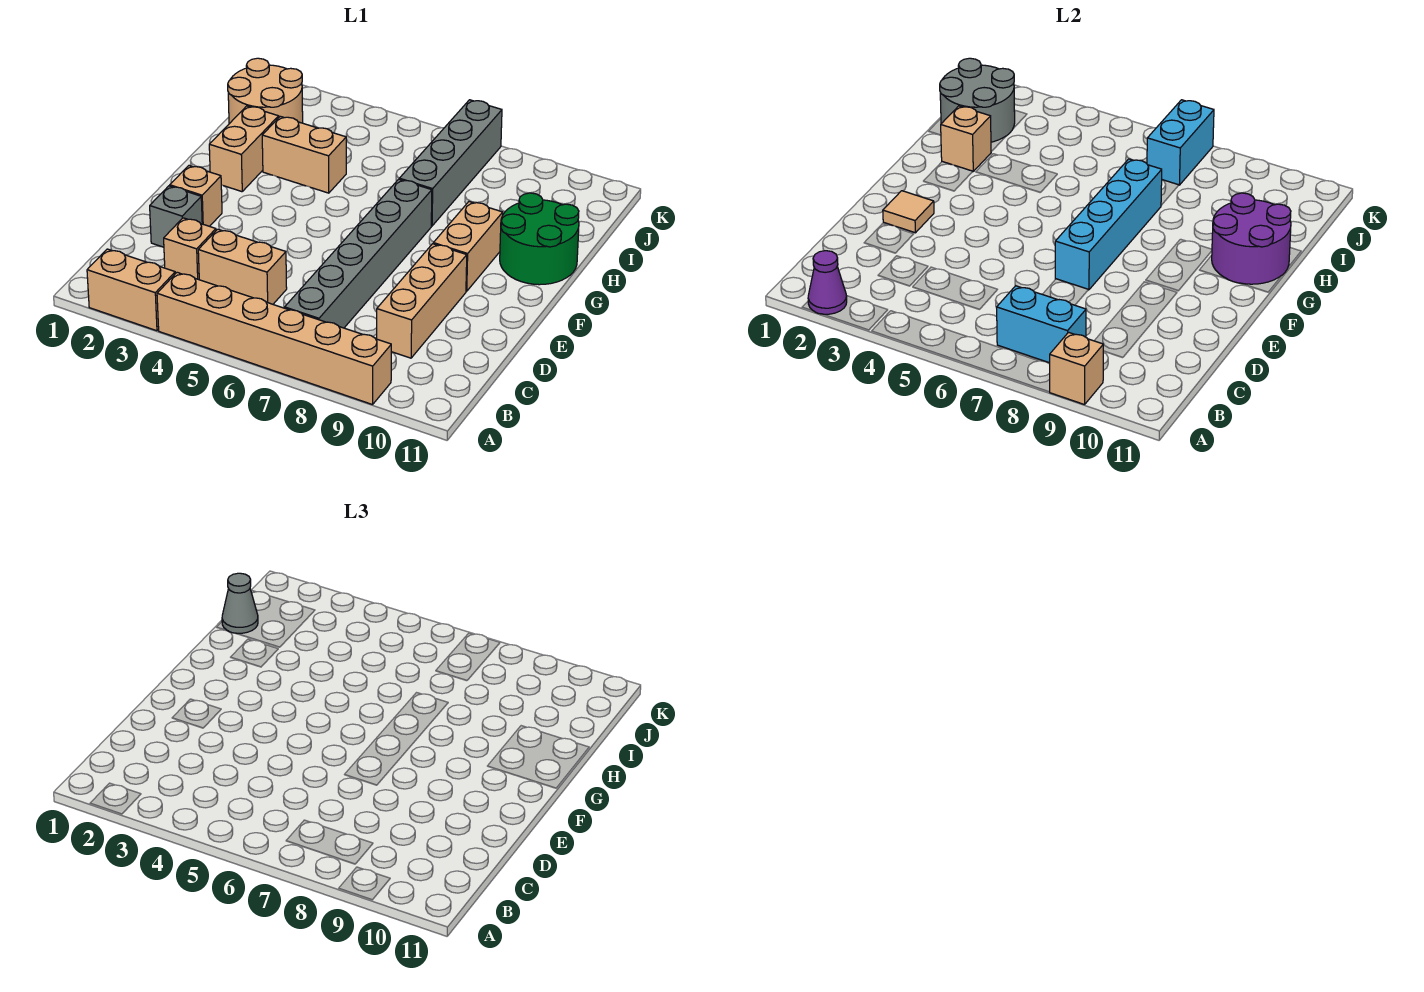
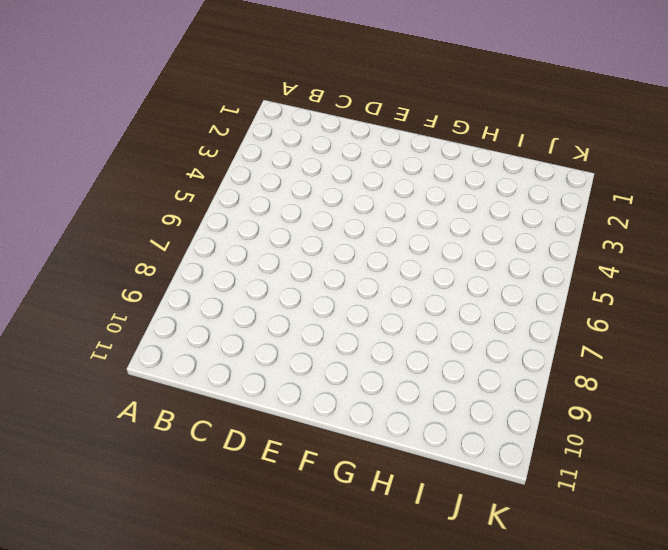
none -> tan brick A2:A3 level 1
none -> tan brick A4:A9 level 1
none -> grey brick B7:G7 level 1

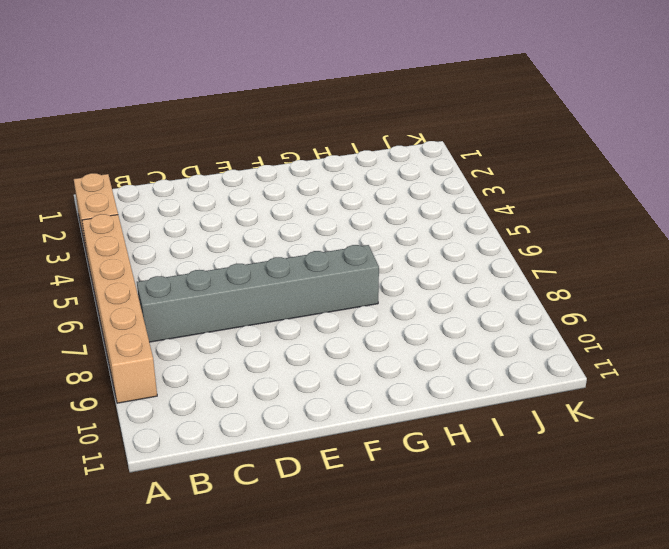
none -> tan brick C3 level 1
none -> tan brick C4:C5 level 1
none -> tan brick C9:E9 level 1

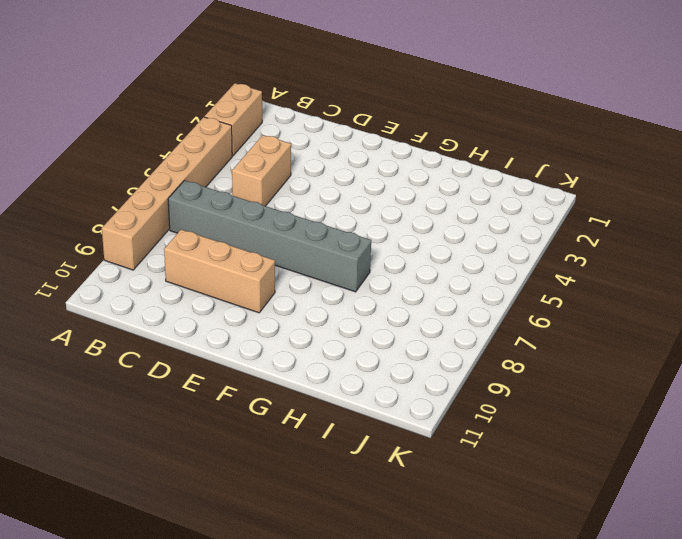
none -> tan brick C3 level 1
none -> grey brick D2 level 1
none -> tan brick E2 level 1

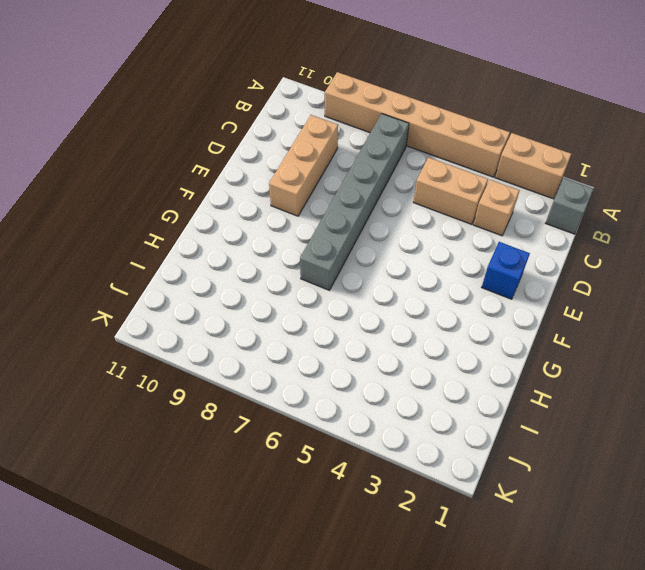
grey brick B1 level 1 -> grey brick D2 level 1
blue brick E2 level 1 -> tan brick E2 level 1
none -> tan brick F9:G9 level 1
none -> tan brick G2:H2 level 1
none -> green round brick G10:H11 level 1

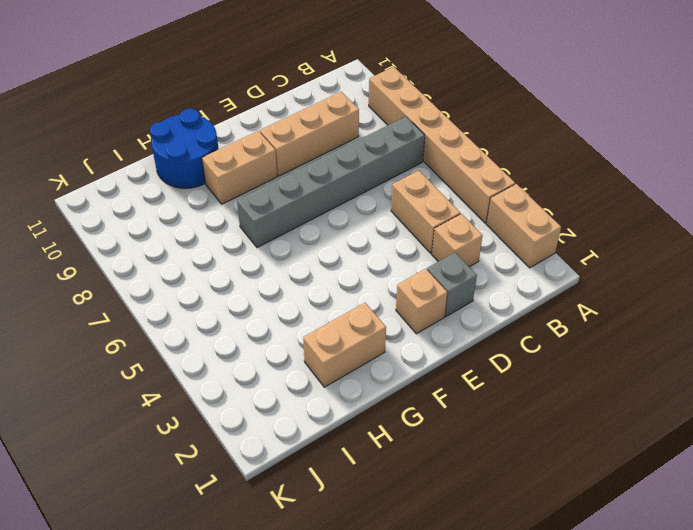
blue round brick G10:H11 level 1 -> green round brick G10:H11 level 1
none -> tan brick H3:H4 level 1
none -> grey brick H7:K7 level 1
none -> tan round brick I1:J2 level 1

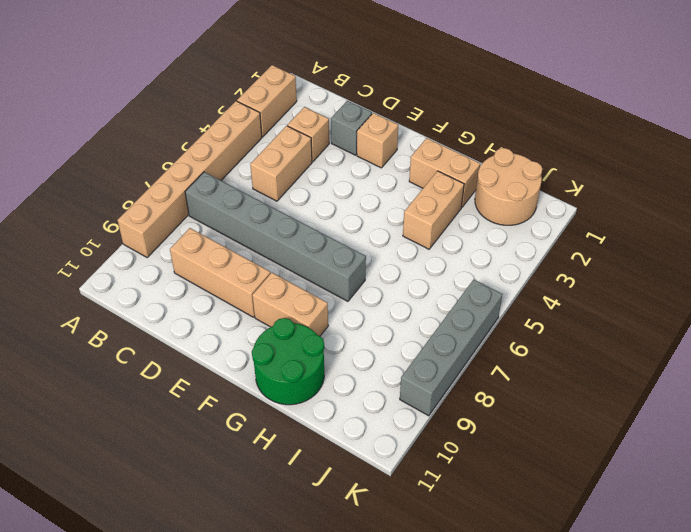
grey brick K6:K9 level 1 -> grey brick H7:K7 level 1
none -> purple cone A2 level 2
none -> tan brick A9 level 2
none -> cyan brick B7:B8 level 2

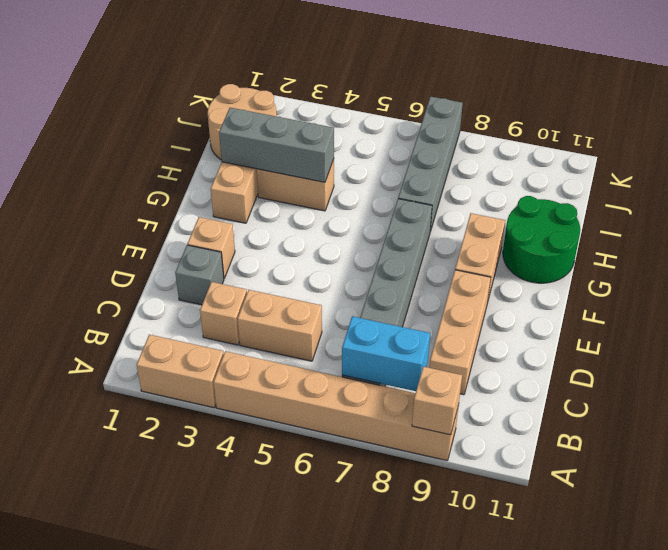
grey brick H2:H4 level 2 -> tan brick H2 level 2
none -> purple cone A2 level 2
none -> tan tile E2 level 2
none -> cyan brick E7:H7 level 2

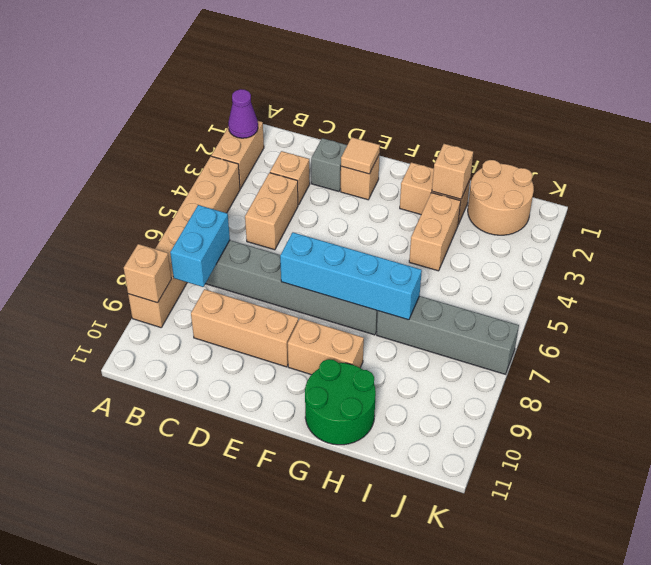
none -> purple round brick G10:H11 level 2
none -> grey round brick I1:J2 level 2
none -> cyan brick J7:K7 level 2

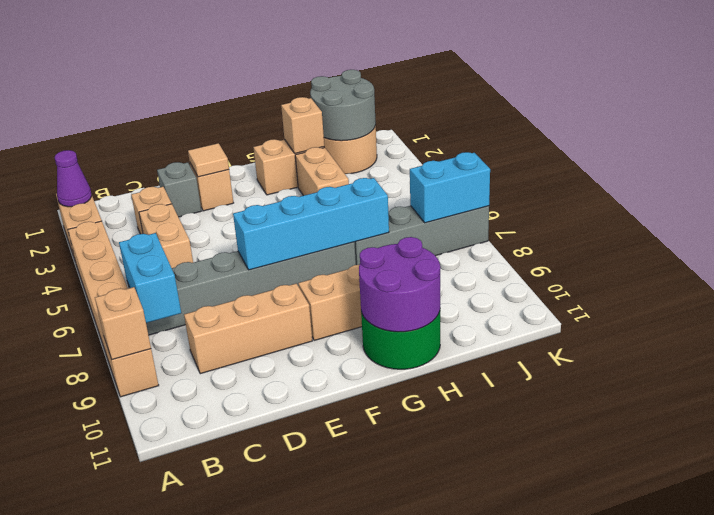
none -> grey cone I1 level 3

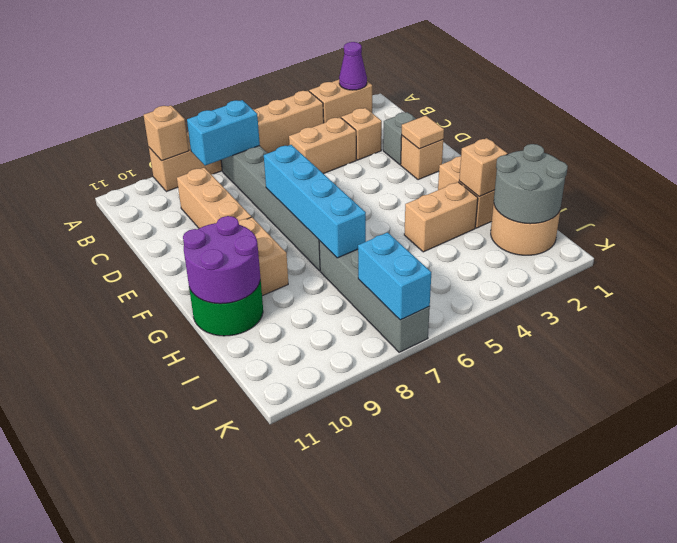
none -> grey cone I1 level 3

